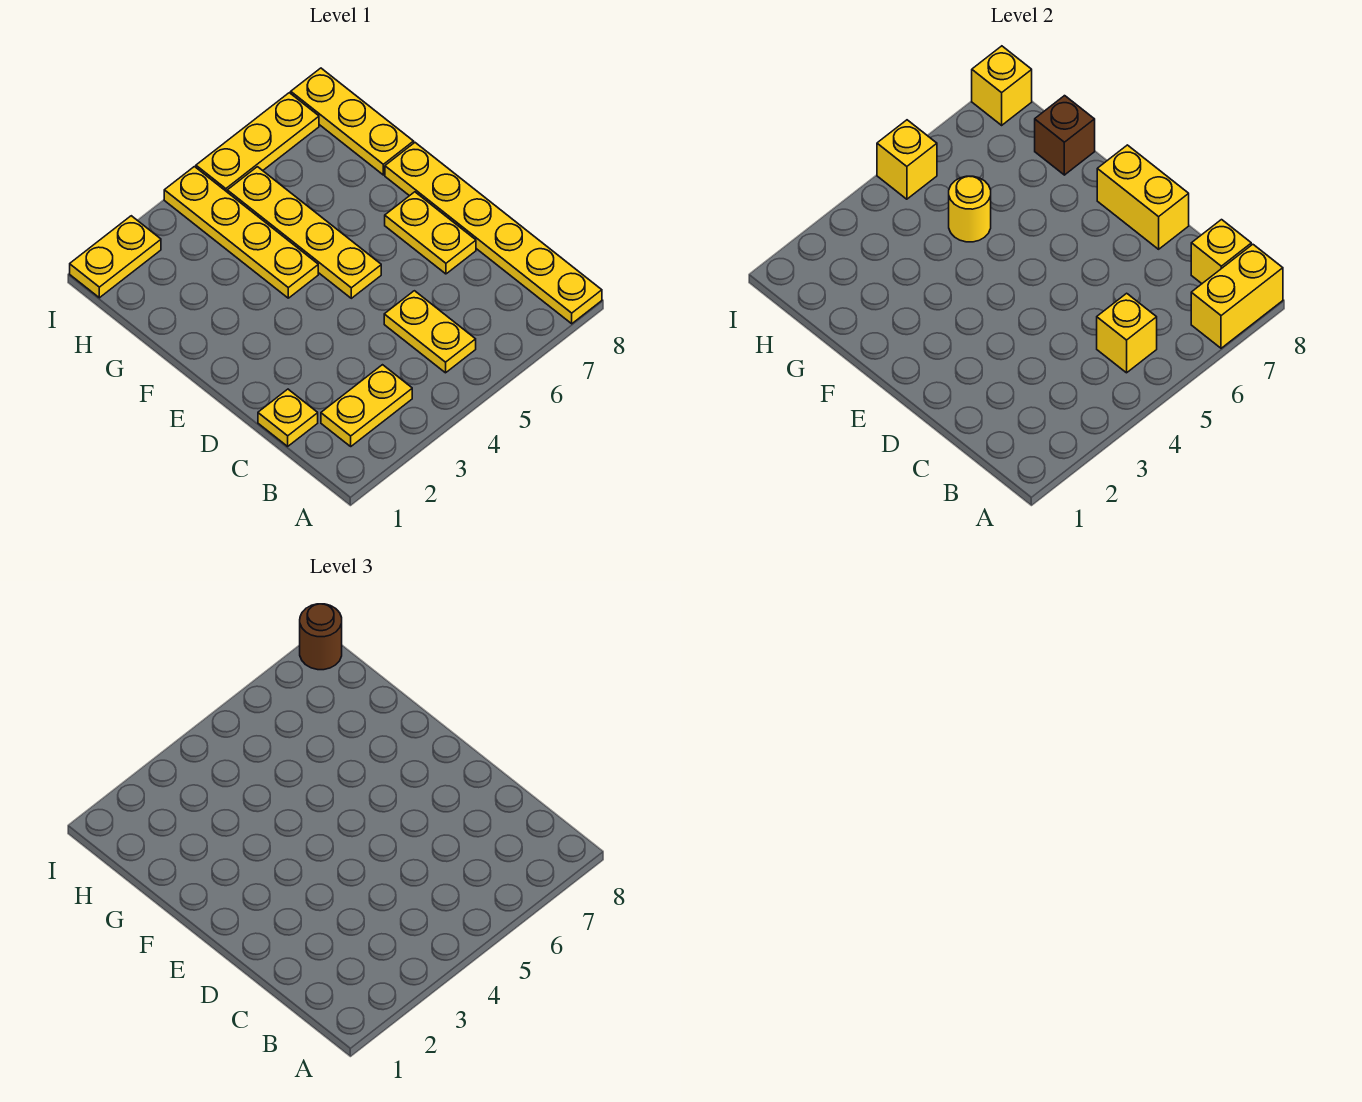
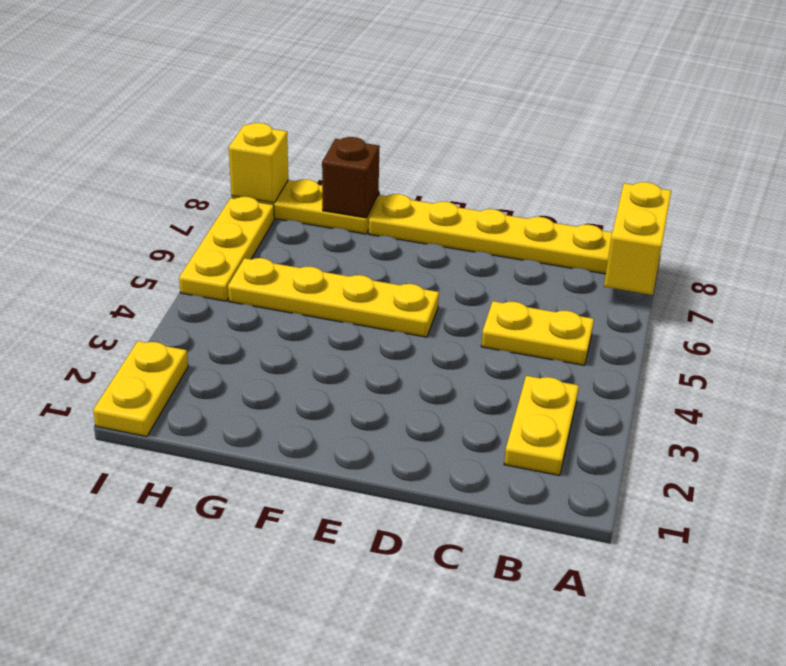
none -> yellow plate C1 level 1
none -> yellow plate D7:E7 level 1
none -> yellow plate F4:I4 level 1

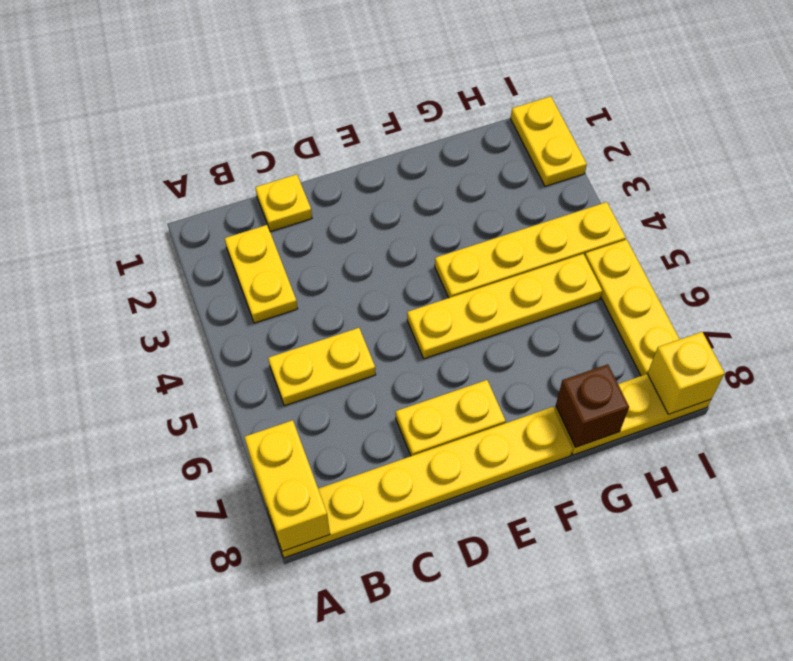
none -> yellow brick B5 level 2
none -> yellow brick B8 level 2
none -> yellow brick D8:E8 level 2

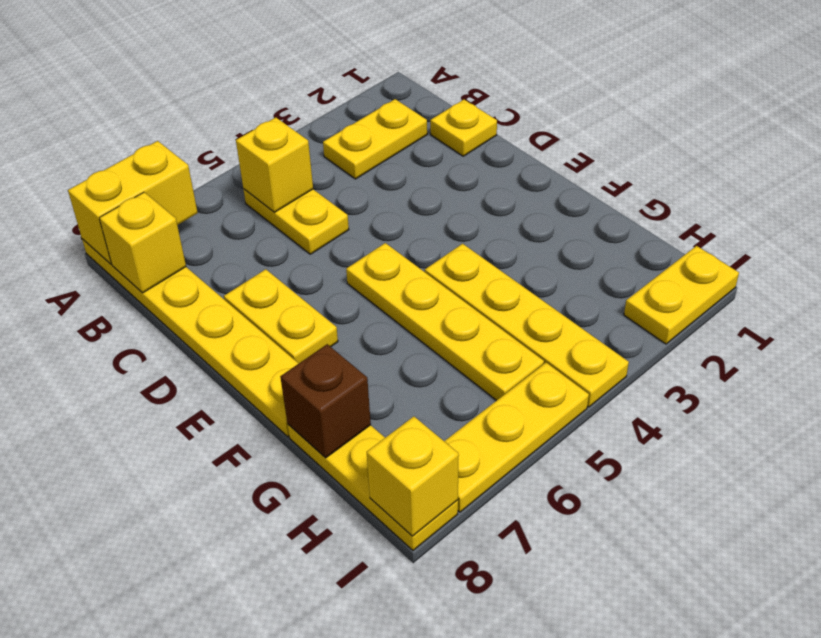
none -> yellow brick D8:E8 level 2
none -> yellow round brick G5 level 2
none -> yellow brick I5 level 2

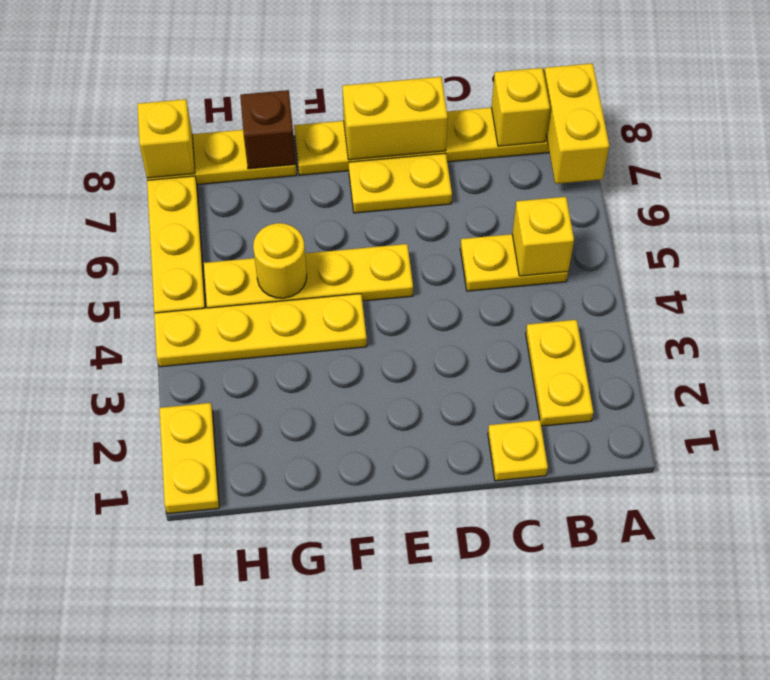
none -> yellow brick I5 level 2
none -> brown round brick I8 level 3

